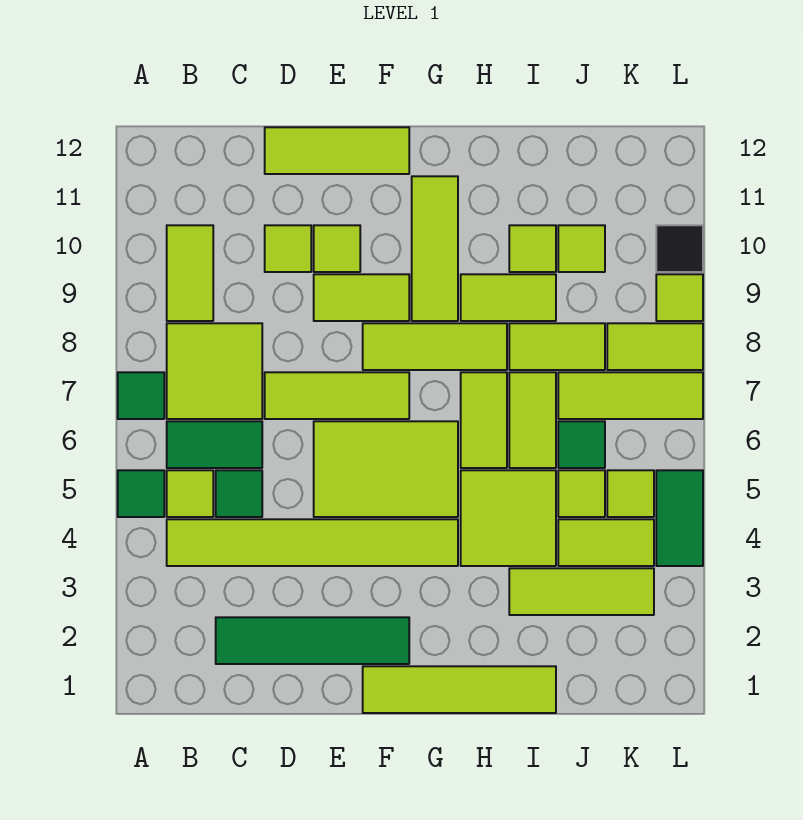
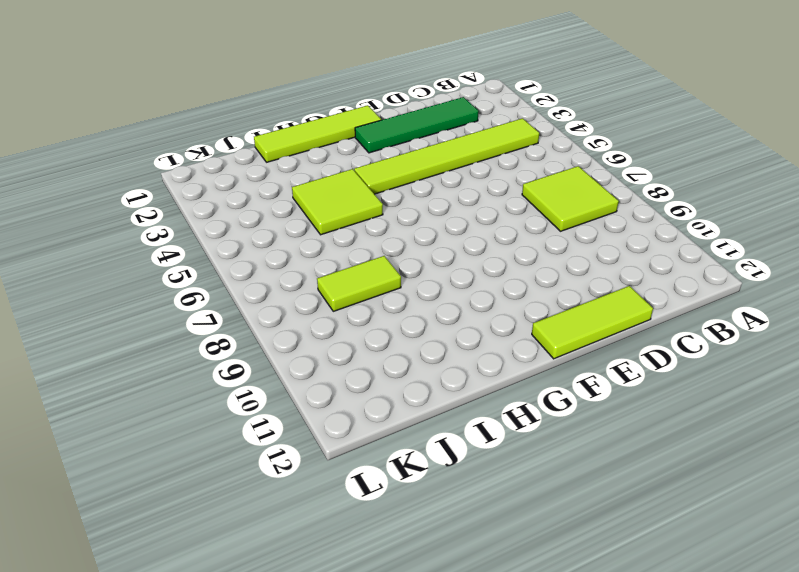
none -> green tile A5 level 1
none -> green tile A7 level 1
none -> lime tile B5 level 1
none -> green tile B6:C6 level 1

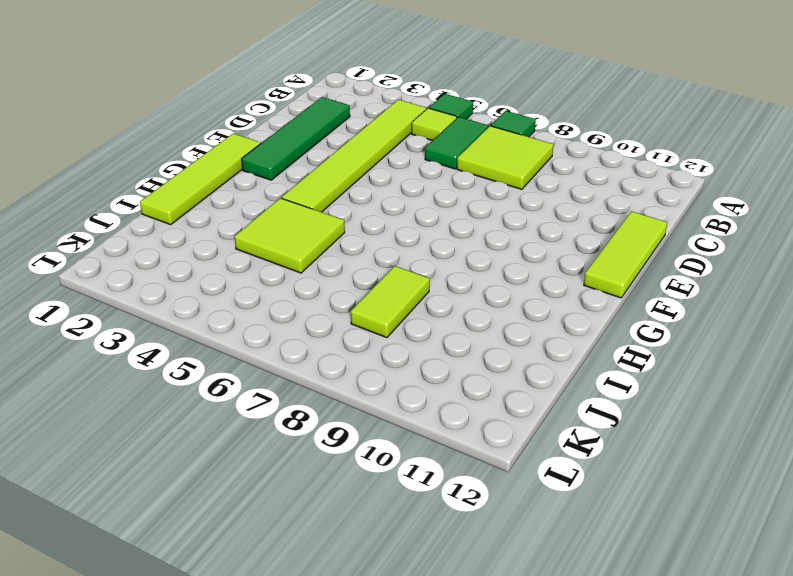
none -> lime tile B9:B10 level 1
none -> green tile C5 level 1
none -> lime tile D7:F7 level 1
none -> lime tile D10 level 1

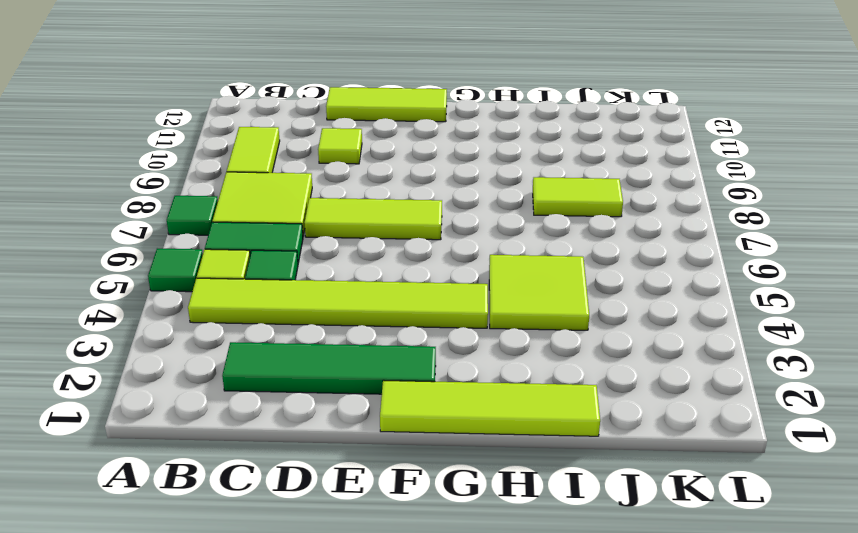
none -> lime tile E5:G6 level 1
none -> lime tile E9:F9 level 1
none -> lime tile E10 level 1
none -> lime tile F8:H8 level 1

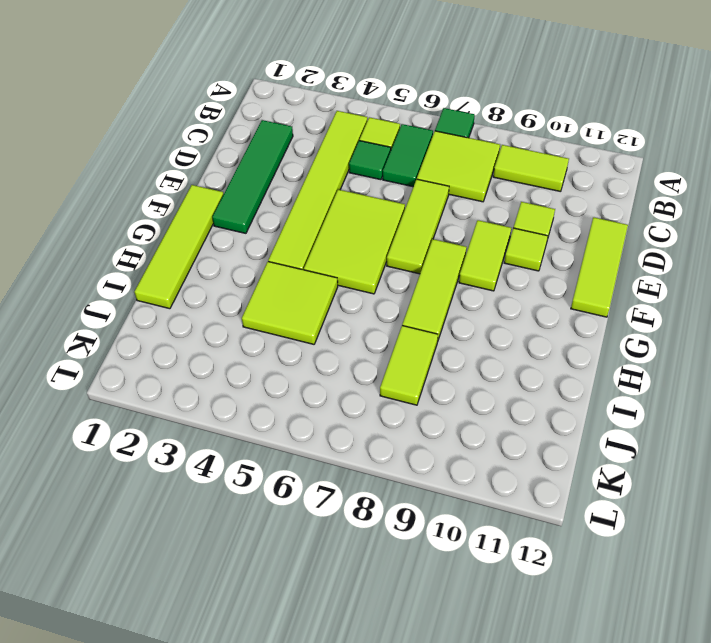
none -> green tile A5 level 1
none -> lime tile G9:G11 level 1
none -> lime tile H6:H7 level 1
none -> lime tile H9:I9 level 1

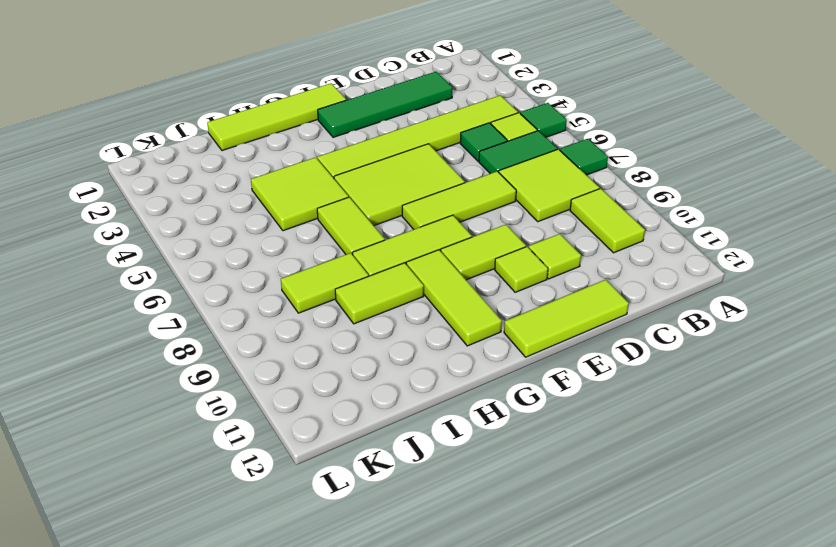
none -> lime tile I3:K3 level 1
none -> lime tile I6:I7 level 1
none -> lime tile I10 level 1
none -> lime tile J4:K4 level 1

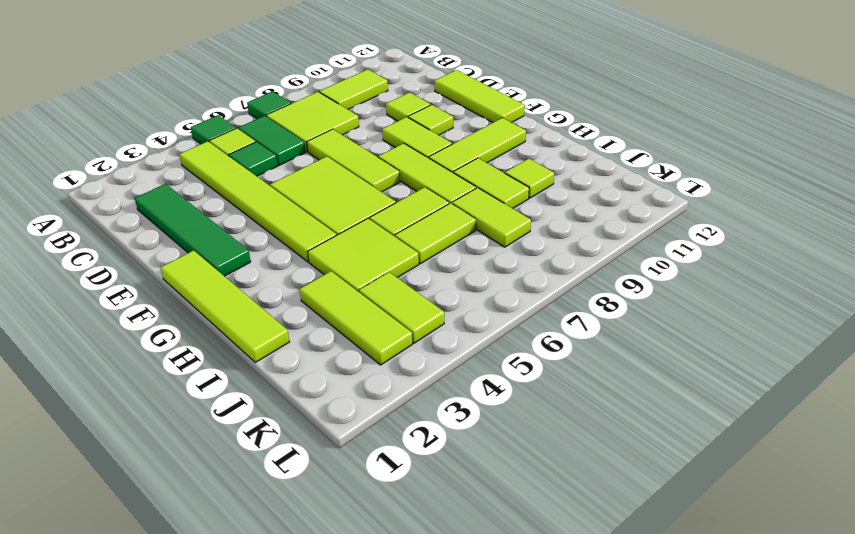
none -> lime tile J5 level 1
none -> green tile J6 level 1
none -> lime tile J7:L7 level 1
none -> lime tile J10 level 1

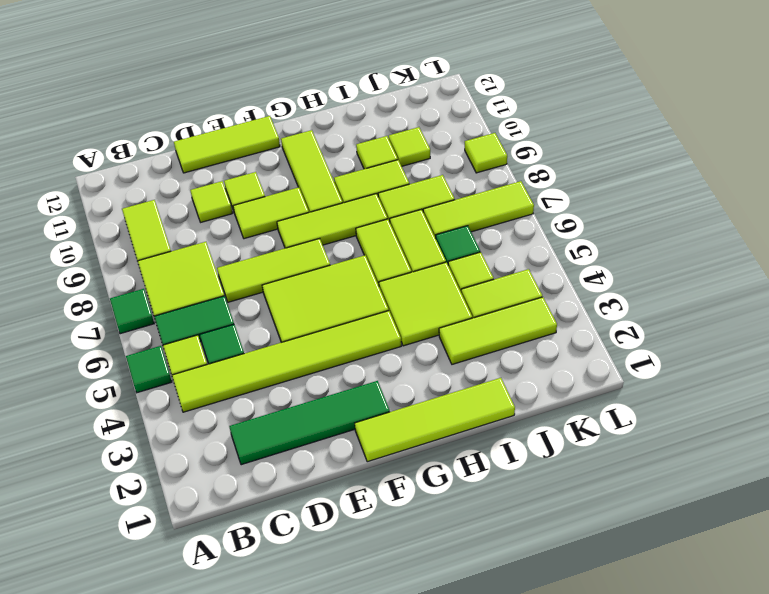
none -> lime tile K5 level 1
none -> lime tile K8:L8 level 1
none -> green tile L4:L5 level 1
none -> black tile L10 level 1

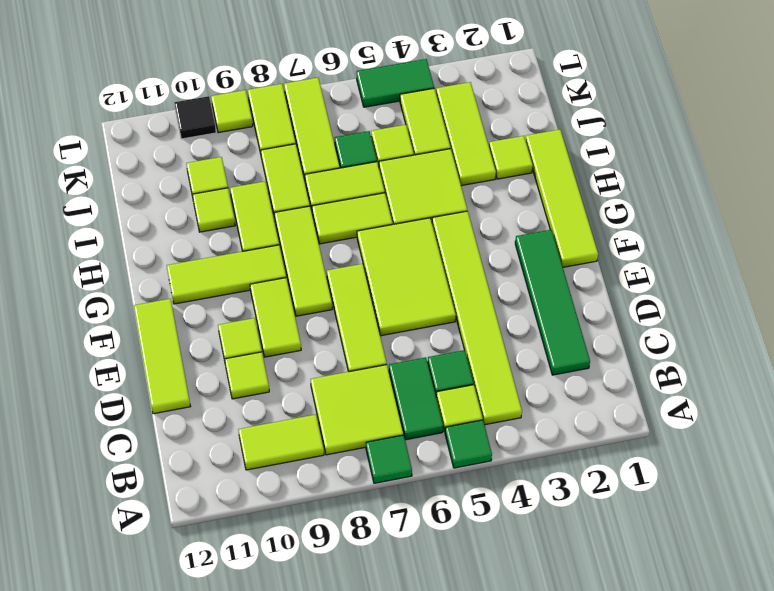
lime tile I2 level 1 -> lime tile K5 level 1

